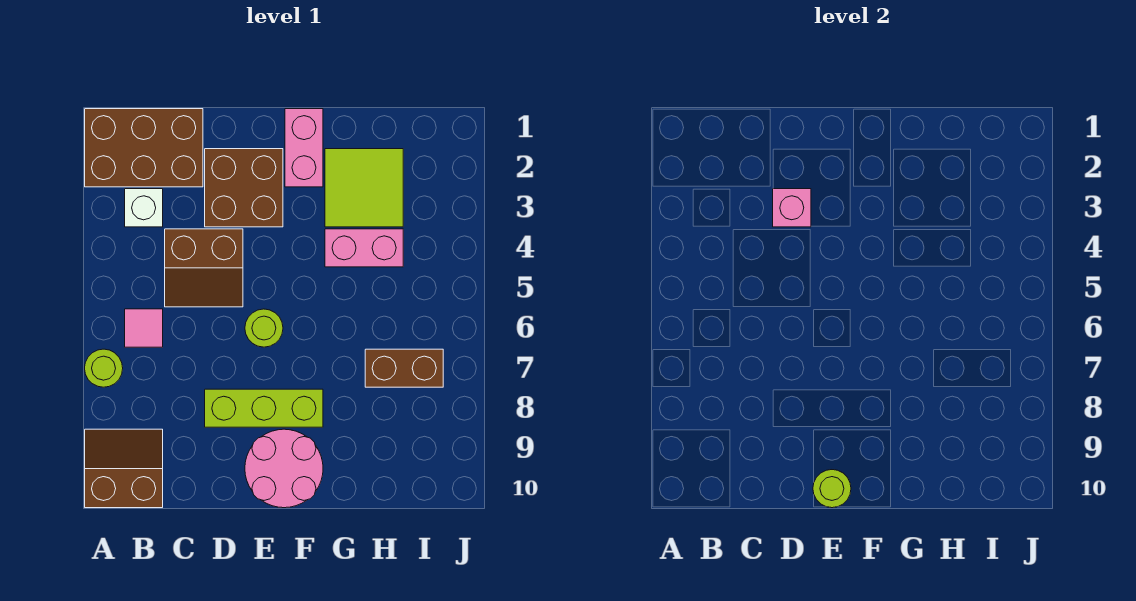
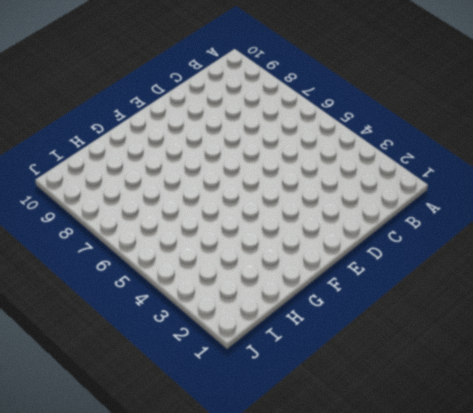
none -> brown brick A1:C2 level 1
none -> lime round brick A7 level 1
none -> brown slope A9:B10 level 1 top 10

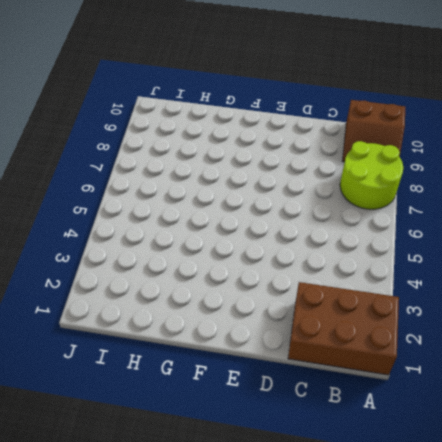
lime round brick A7:B8 level 1 -> lime round brick A7 level 1
none -> white brick B3 level 1
none -> pink tile B6 level 1
none -> brown slope C4:D5 level 1 top 4

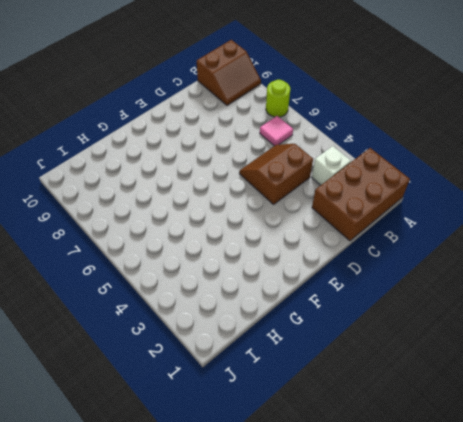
none -> brown brick D2:E3 level 1
none -> lime brick D8:F8 level 1
none -> lime round brick E6 level 1

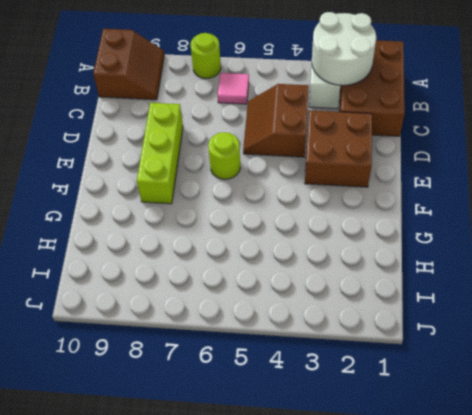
white round brick A2:B3 level 2 -> none
none -> pink round brick E9:F10 level 1
none -> pink brick F1:F2 level 1
none -> lime tile G2:H3 level 1

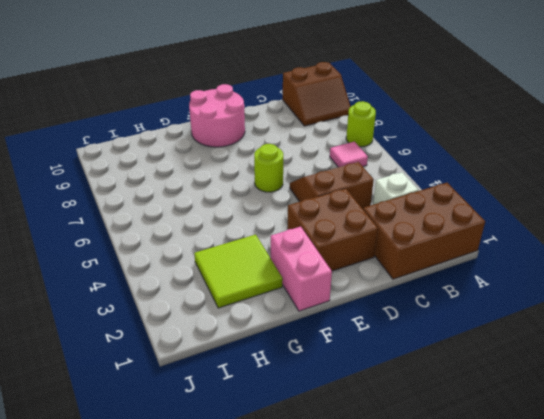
none -> lime brick D8:F8 level 1
none -> pink brick G4:H4 level 1
none -> brown brick H7:I7 level 1

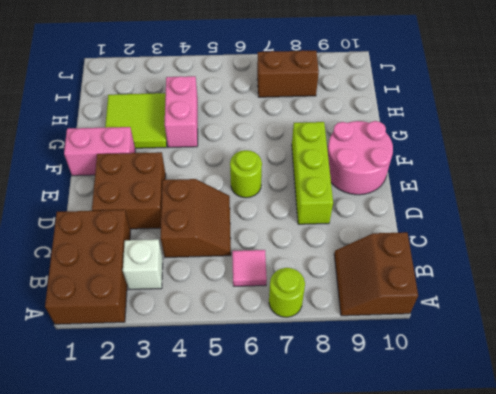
brown brick I7:I8 level 1 -> brown brick H7:I7 level 1
none -> pink brick D3 level 2
none -> lime round brick E10 level 2

